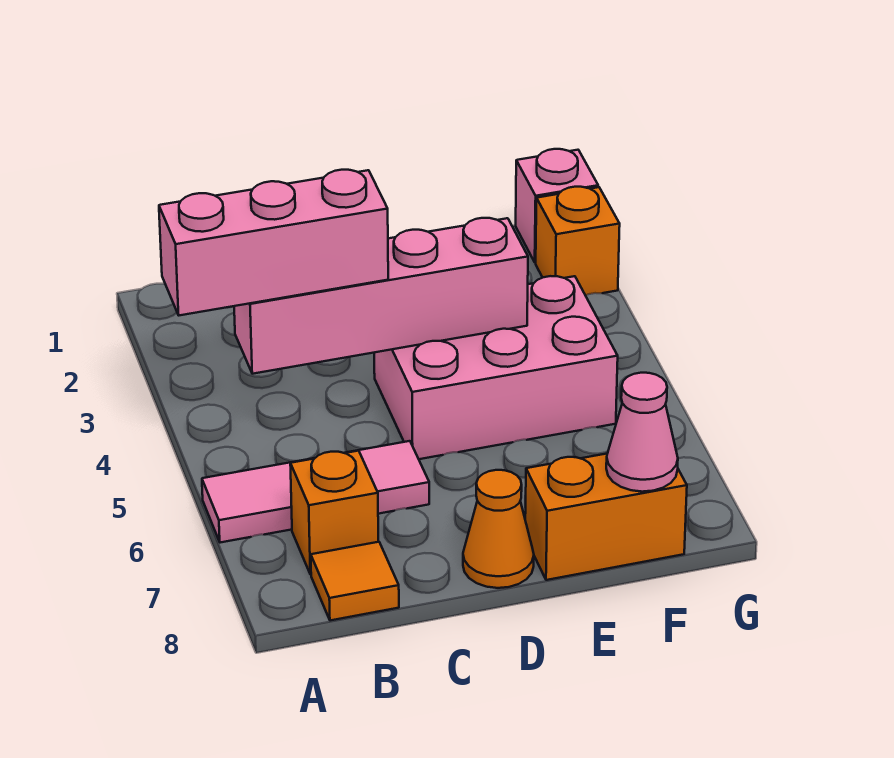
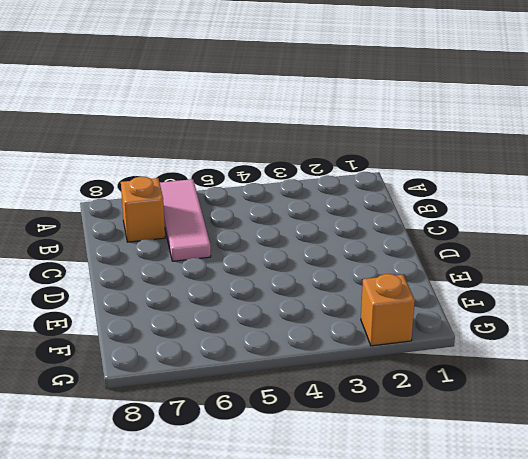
none -> orange tile B8 level 1
none -> pink brick D4:F5 level 1

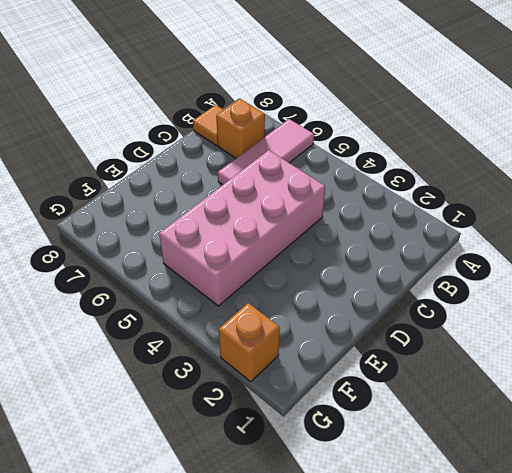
pink brick C4:F5 level 1 -> pink brick D4:F5 level 1
none -> orange cone D8 level 1
none -> orange brick E8:F8 level 1

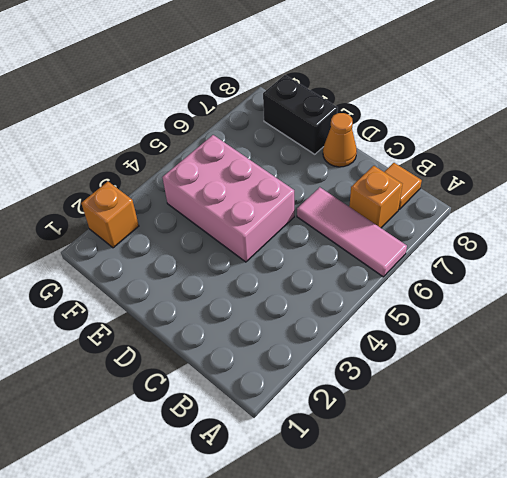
black brick E8:F8 level 1 -> orange brick E8:F8 level 1
none -> pink brick G1 level 1
none -> pink brick B4:E4 level 2

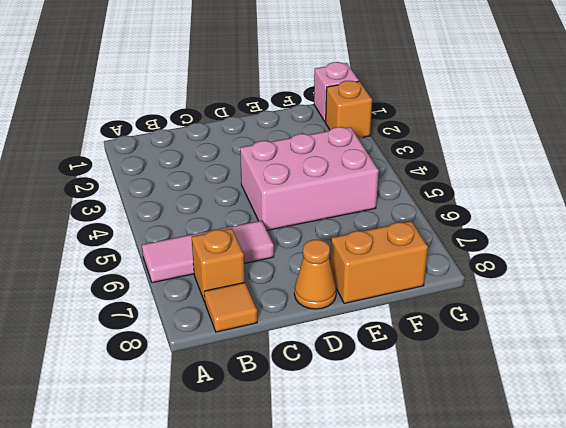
none -> pink brick B4:E4 level 2
none -> pink cone F8 level 2

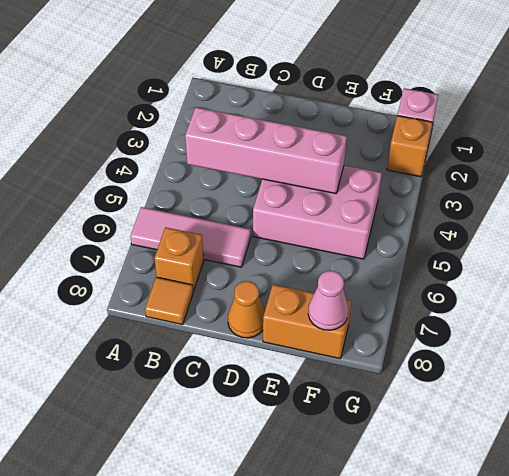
none -> pink brick A4:C4 level 3

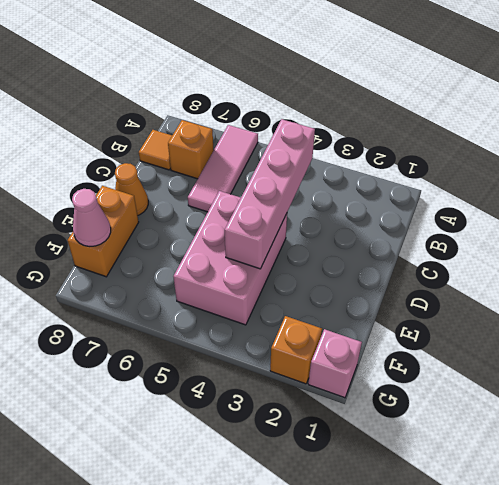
none -> pink brick A4:C4 level 3

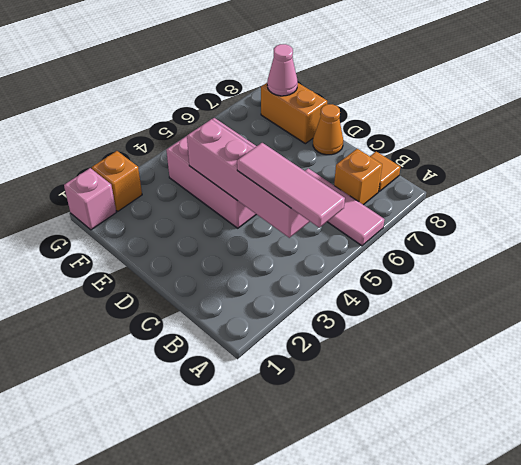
pink tile A4:C4 level 3 -> pink brick A4:C4 level 3

